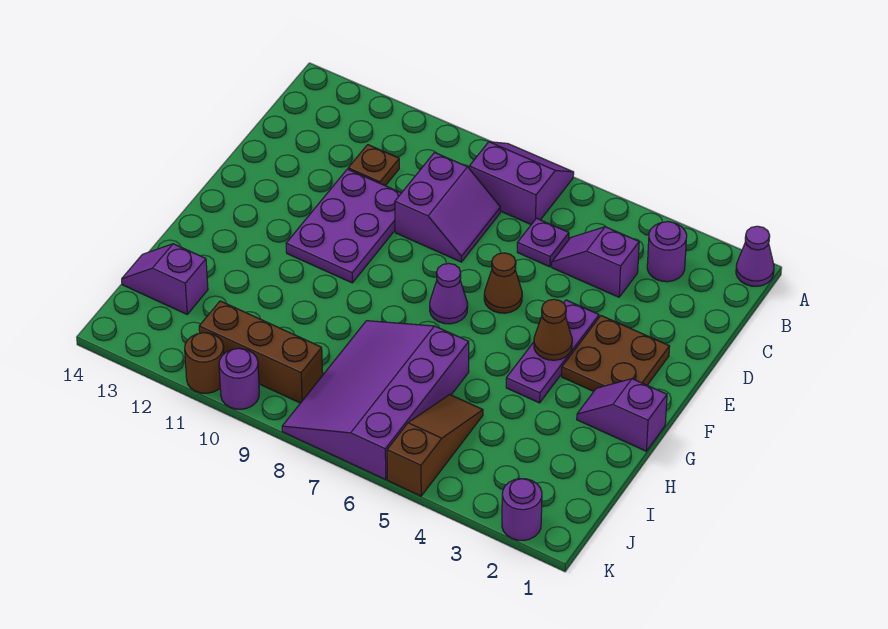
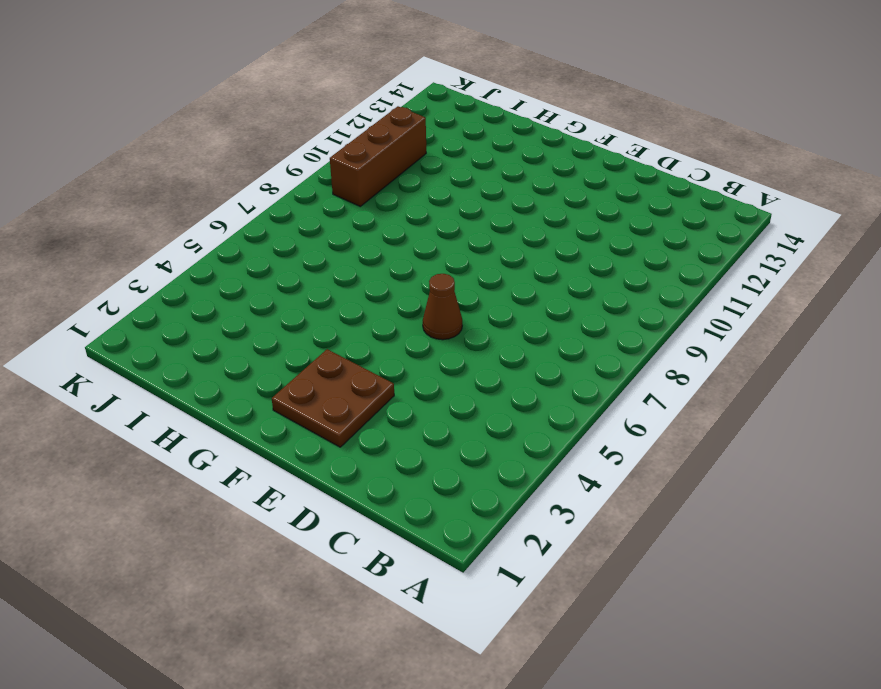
none -> purple cone A1 level 1
none -> purple slope A7:B8 level 1 top B
none -> purple round brick B3 level 1

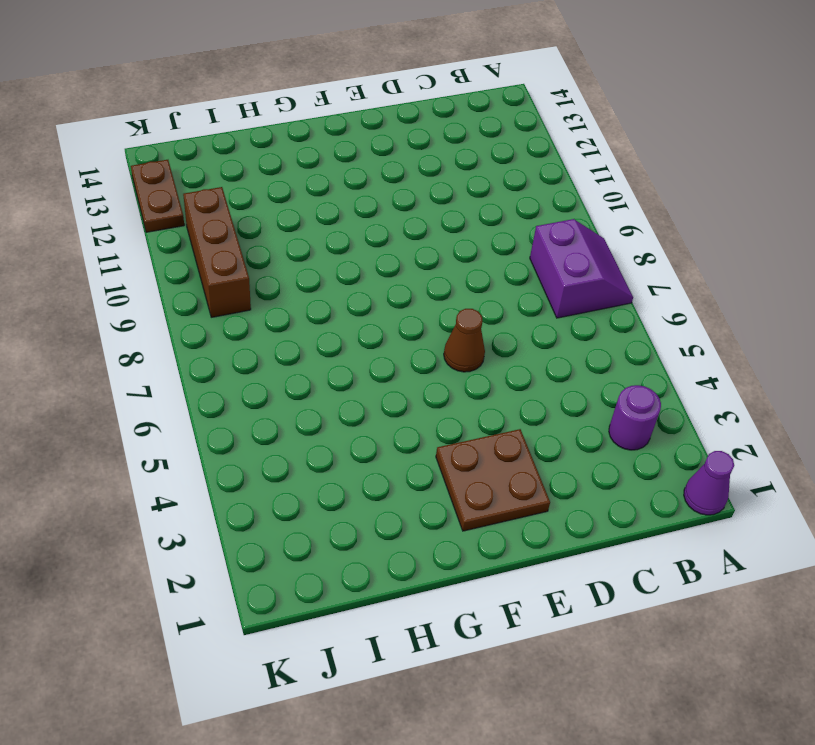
brown plate K12:K13 level 1 -> none
none -> purple slope C4:C5 level 1 top 4
none -> purple plate C6 level 1
none -> purple slope C8:D9 level 1 top 9

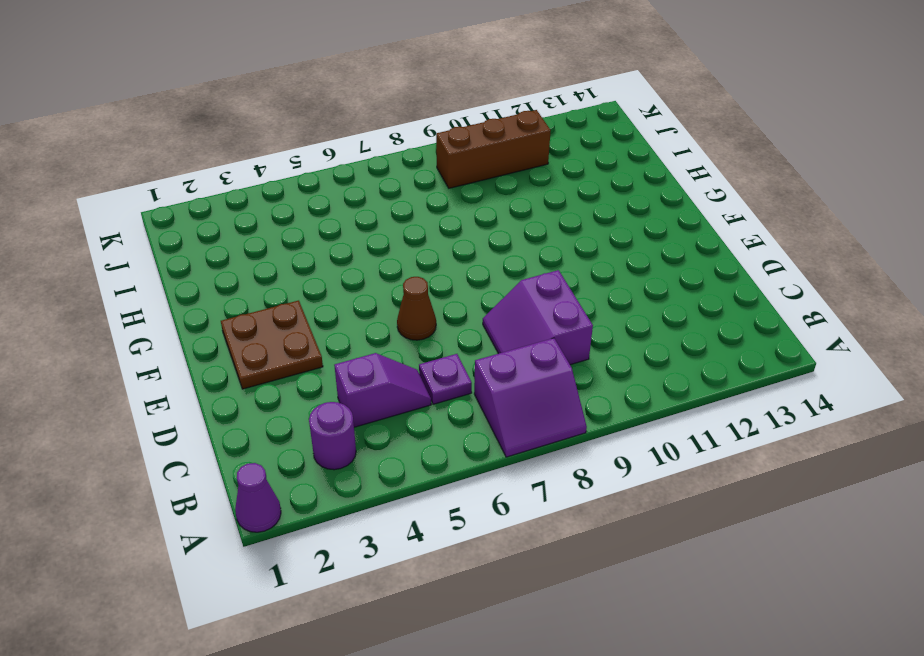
none -> brown plate C11 level 1
none -> purple plate D10:F11 level 1
none -> purple plate E4:G4 level 1

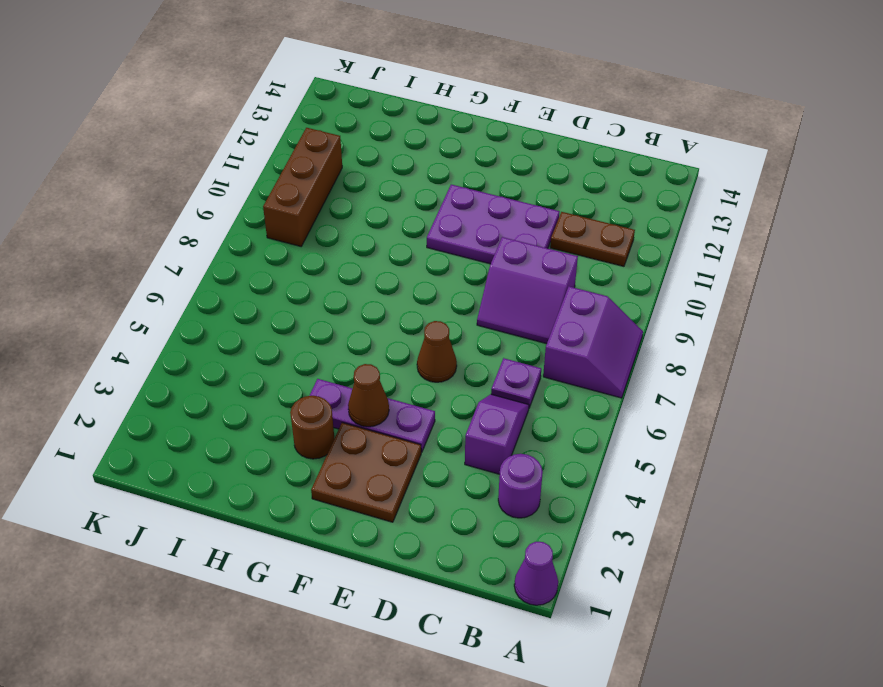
brown plate B11:C11 level 1 -> brown plate C11 level 1
brown round brick G3 level 1 -> brown round brick K11 level 1
none -> purple cone F7 level 1
none -> purple slope G1:G2 level 1 top 1
none -> purple slope H6:K8 level 1 top 6

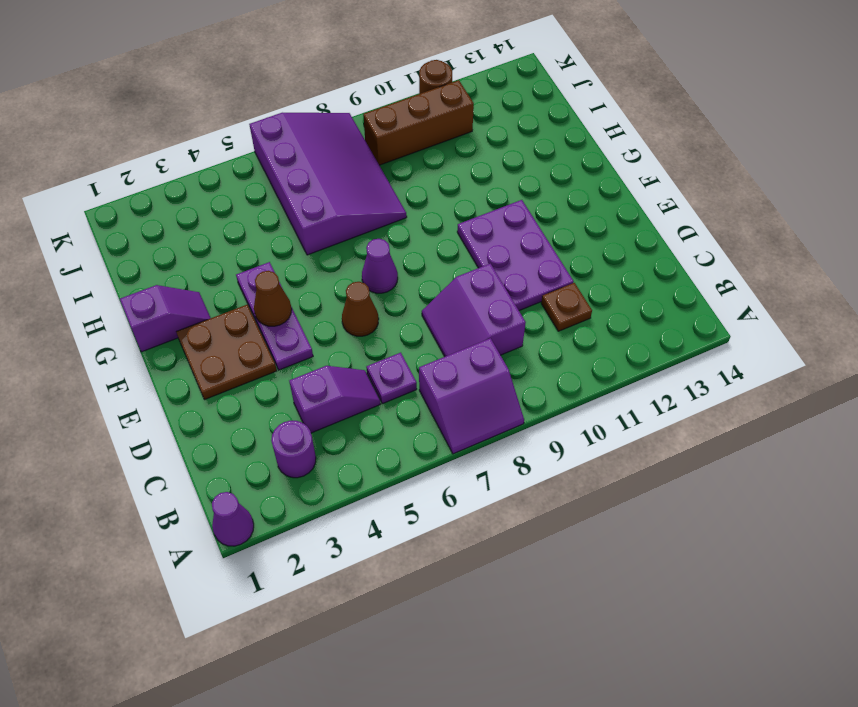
none -> brown slope I5:K5 level 1 top K
none -> purple slope I13:I14 level 1 top 13
none -> purple round brick K2 level 1

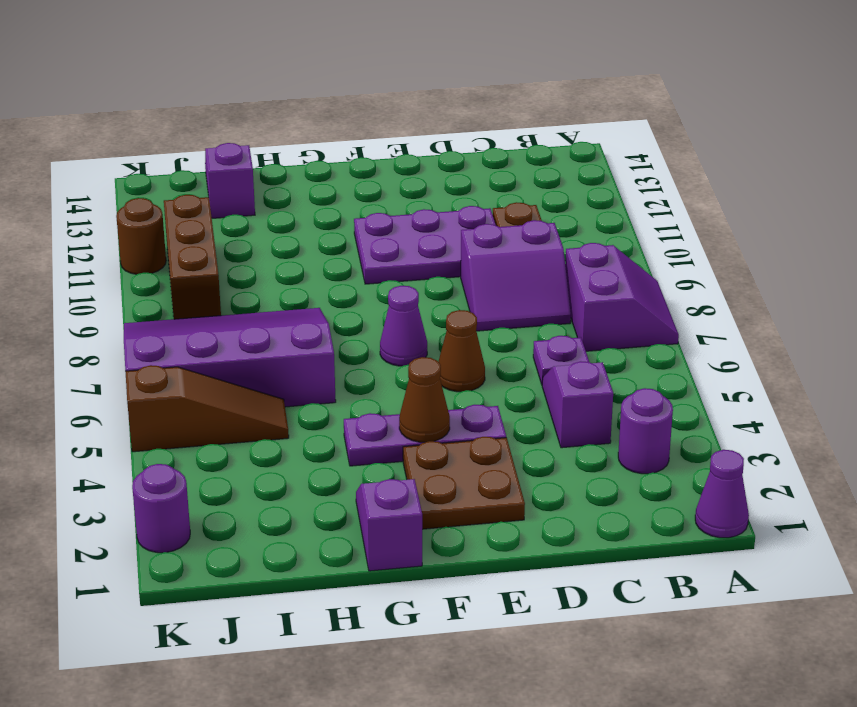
none -> purple round brick K10 level 1

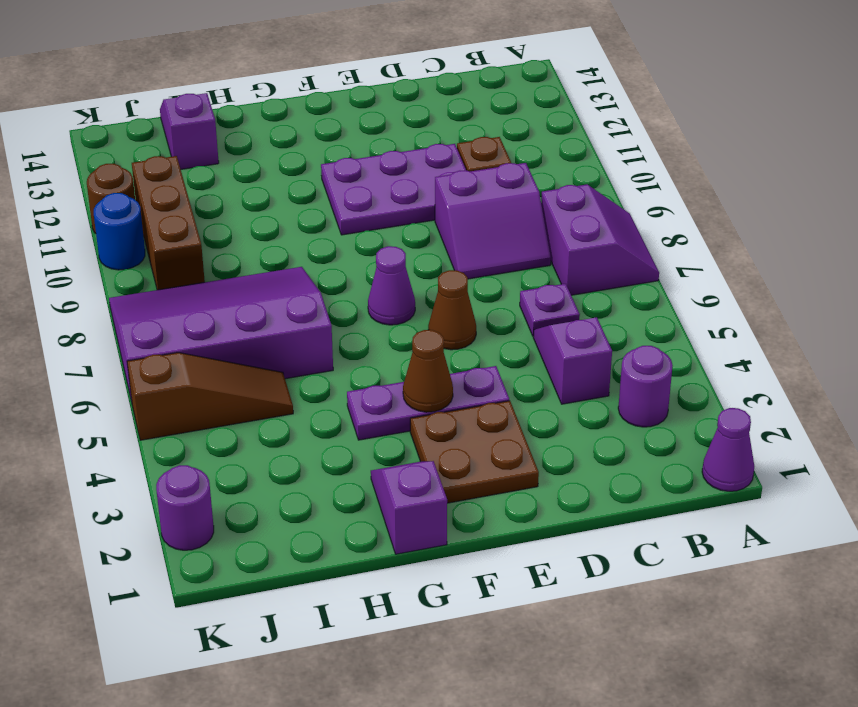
blue round brick K10 level 1 -> purple round brick K10 level 1

